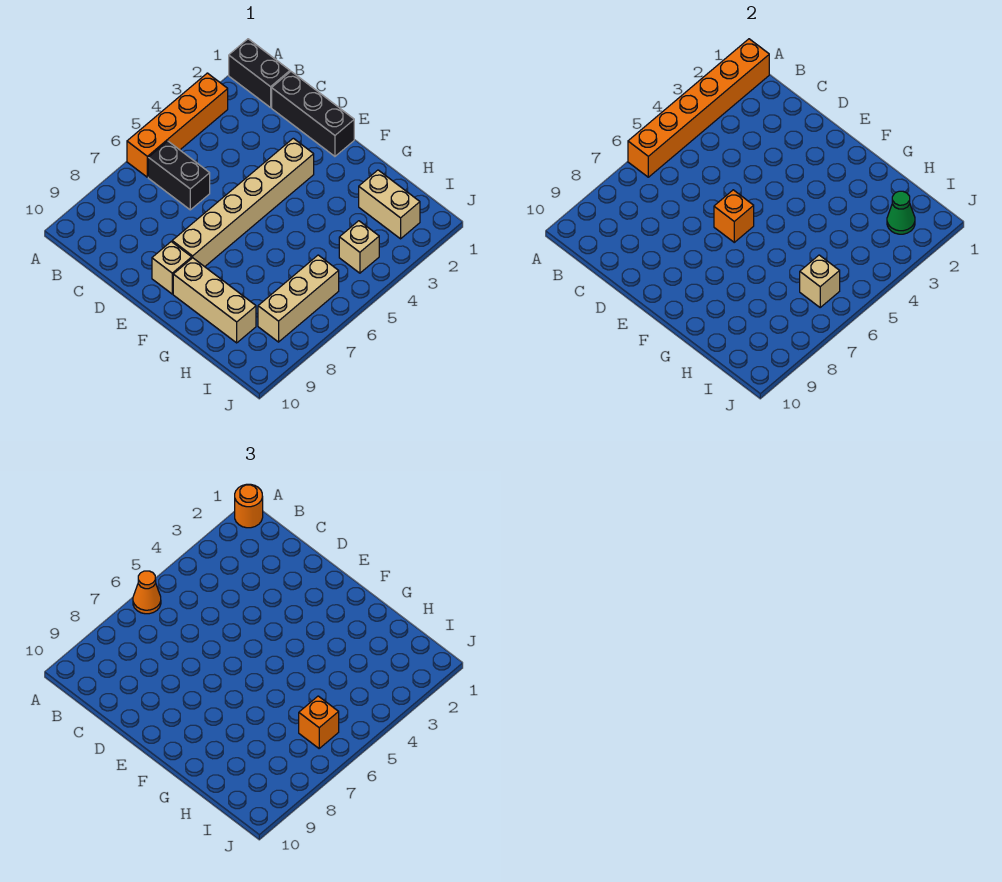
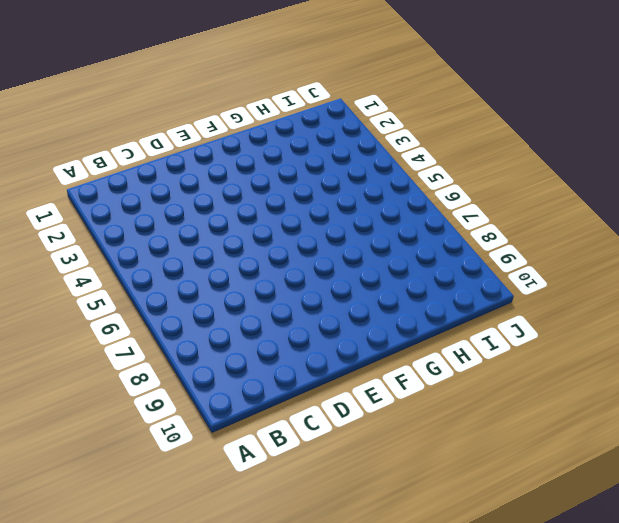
none -> black brick A1:B1 level 1
none -> orange brick A3:A6 level 1
none -> black brick B6:C6 level 1

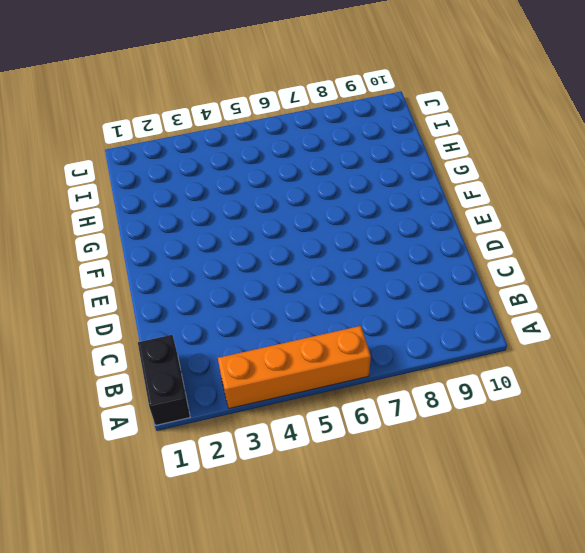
none -> black brick B6:C6 level 1
none -> black brick C1:E1 level 1
none -> tan brick E3:E8 level 1

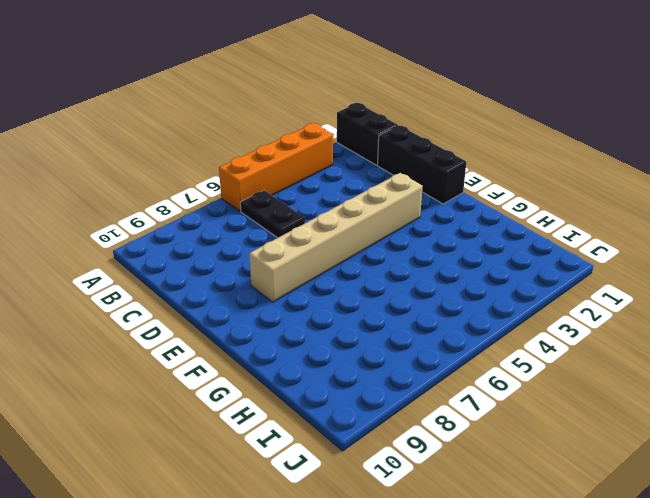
black plate B6:C6 level 1 -> black brick B6:C6 level 1
none -> tan brick E9 level 1
none -> tan brick F9:H9 level 1
none -> tan brick H2:I2 level 1

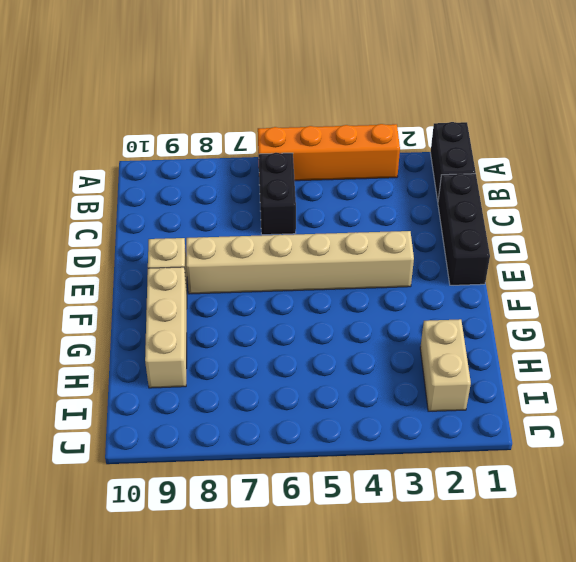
none -> tan brick I4 level 1
none -> tan brick I6:I8 level 1
none -> orange brick A1:A6 level 2

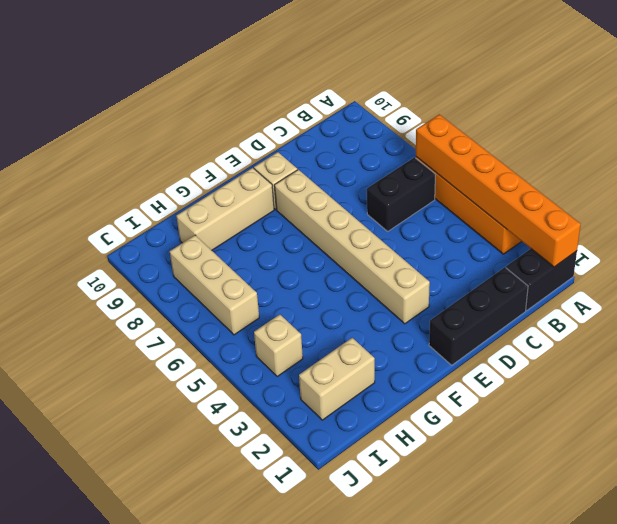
none -> orange brick E6 level 2
none -> green cone I2 level 2
none -> tan brick I6 level 2

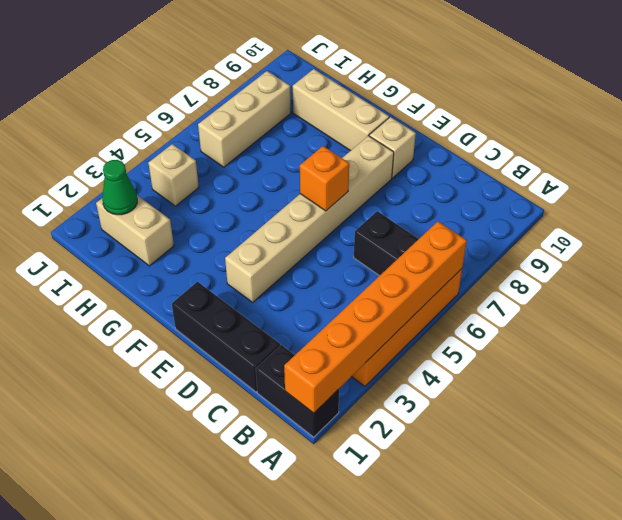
none -> tan brick I6 level 2
none -> orange round brick A1 level 3
none -> orange cone A6 level 3

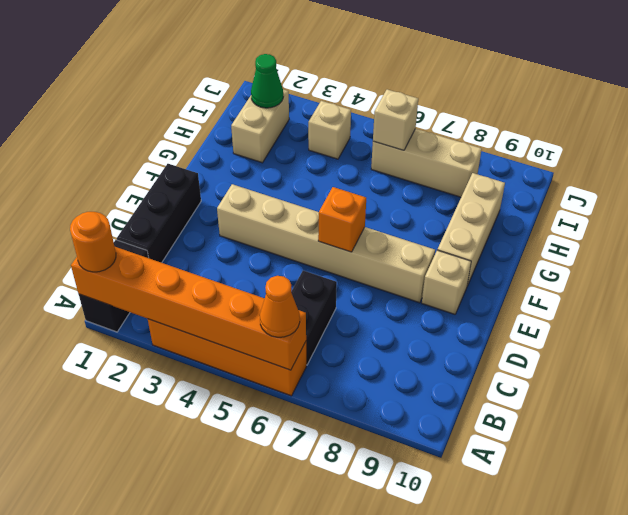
none -> orange brick I6 level 3

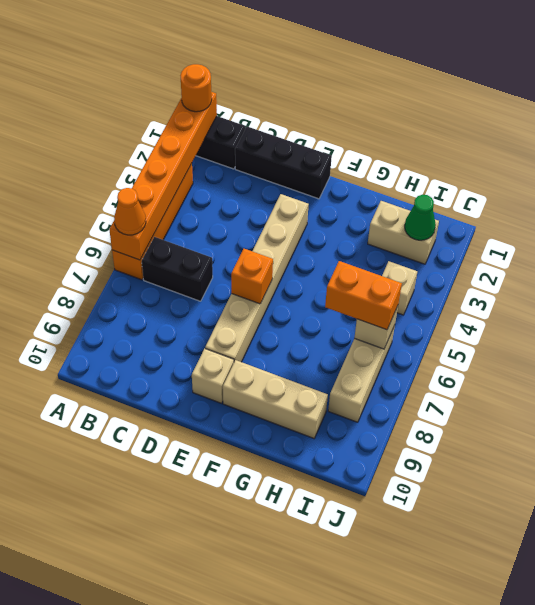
orange brick H6:I6 level 3 -> orange brick I6 level 3

